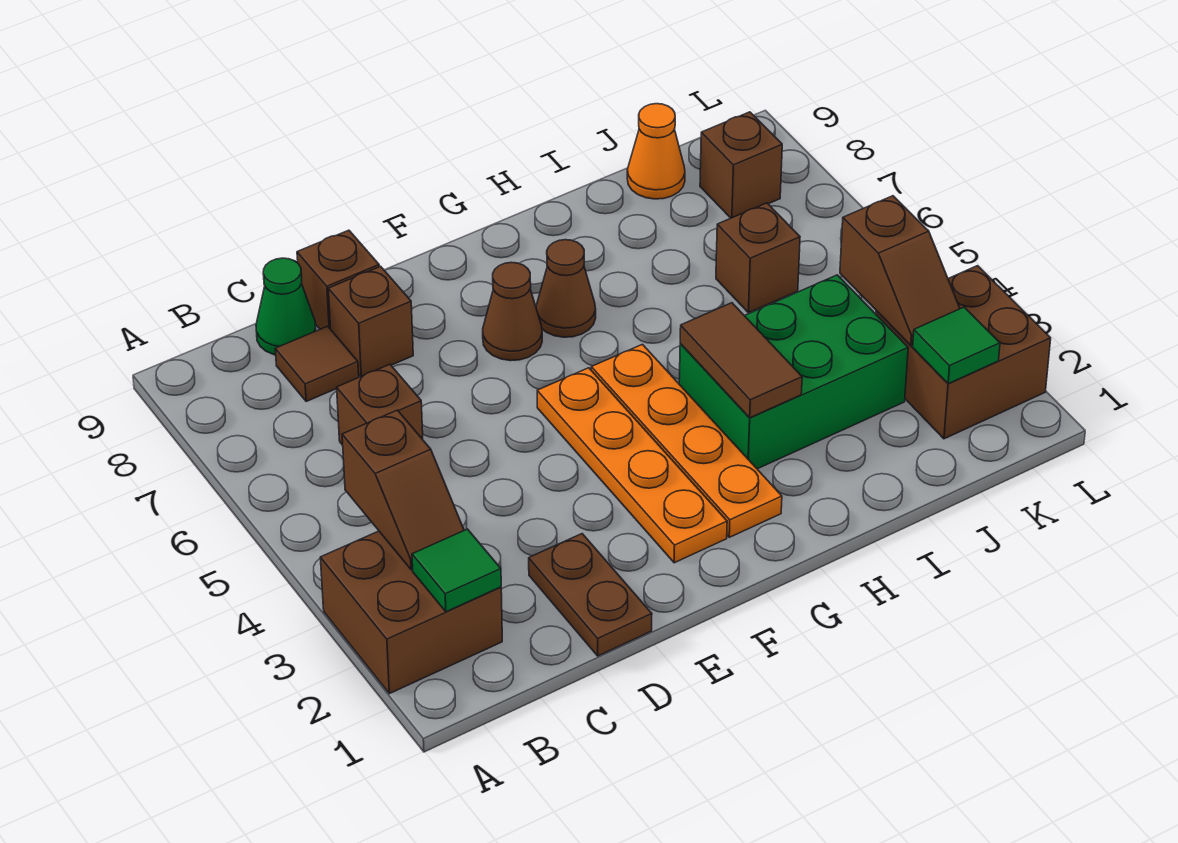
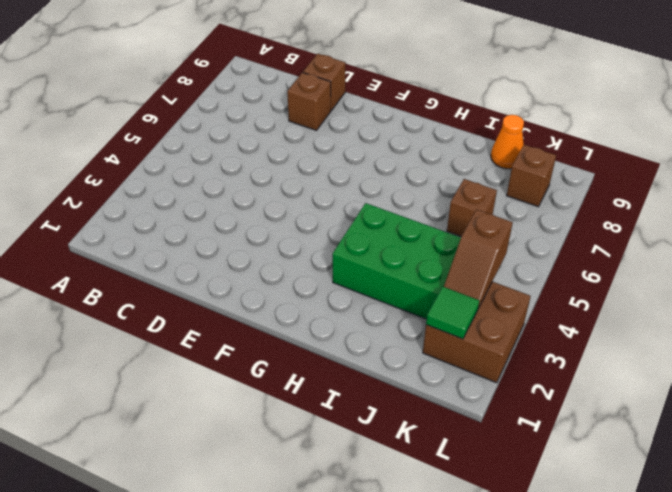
none -> brown brick A2:B3 level 1
none -> brown brick C6 level 1
none -> brown tile C8 level 1

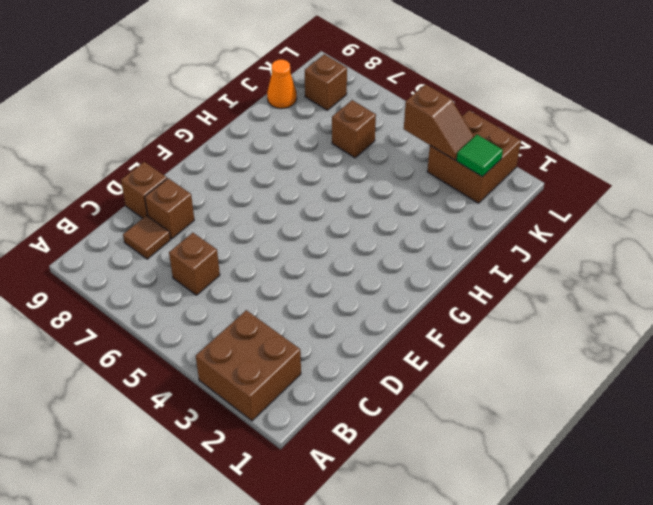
none -> green cone C9 level 1
none -> brown plate D1:D2 level 1
none -> orange plate F2:F5 level 1

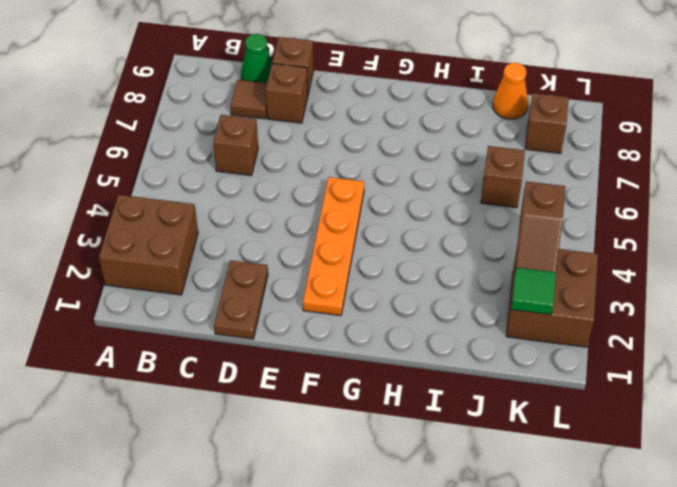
none -> brown cone F7 level 1
none -> orange plate G2:G5 level 1
none -> brown cone G7 level 1

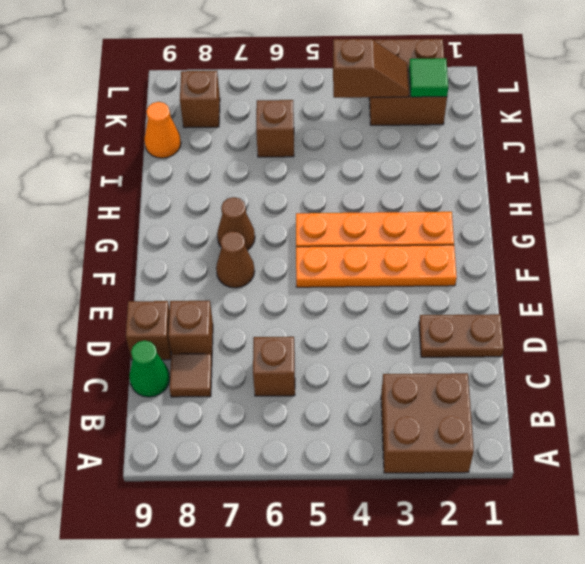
none -> green brick H3:J4 level 1
none -> green tile B2 level 2
none -> brown slope B3:B4 level 2 top 4

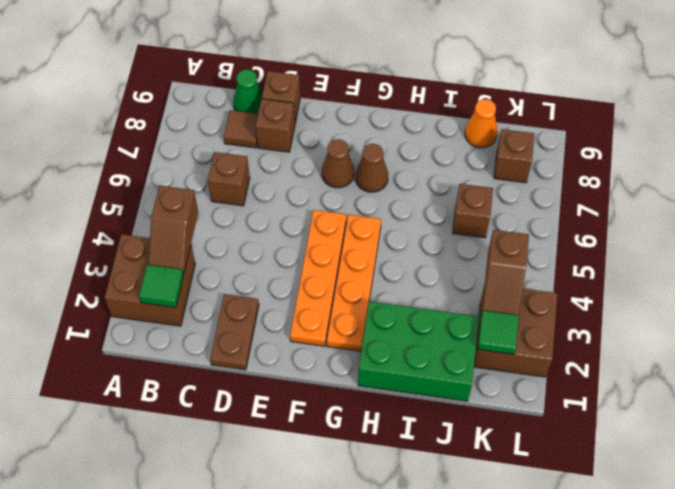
green brick H1:J2 level 1 -> green brick H3:J4 level 1
none -> brown tile H3:H4 level 2

